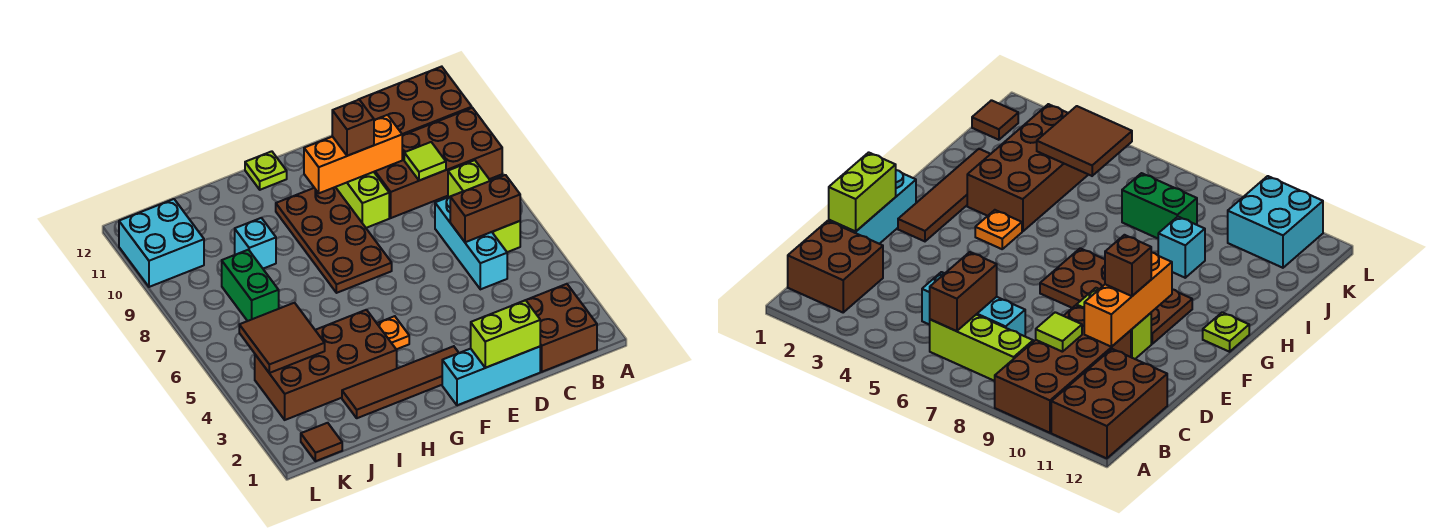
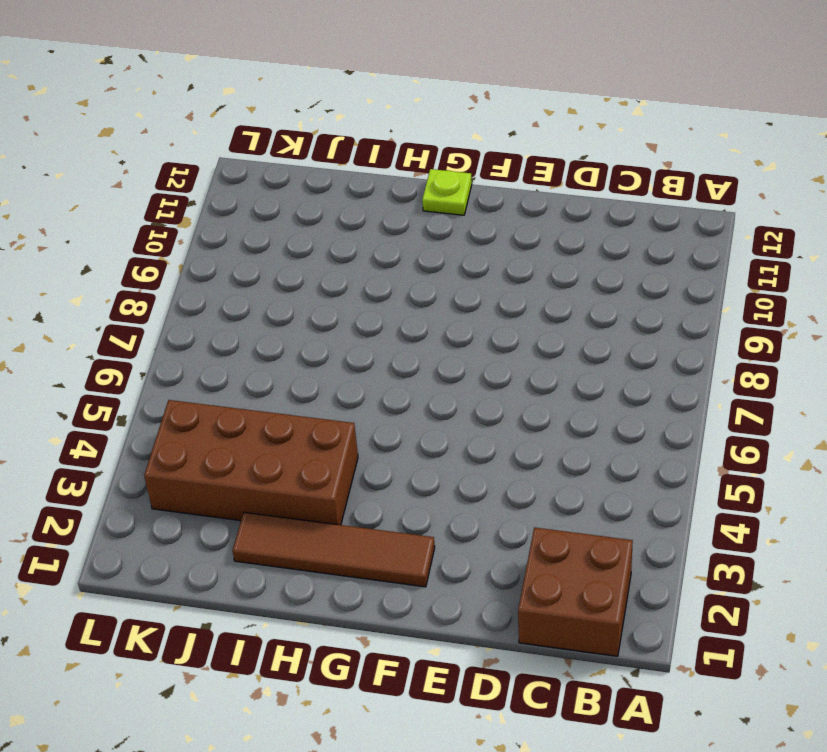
none -> brown brick A9:D10 level 1
none -> brown brick A11:C12 level 1
none -> lime brick B6:B8 level 1

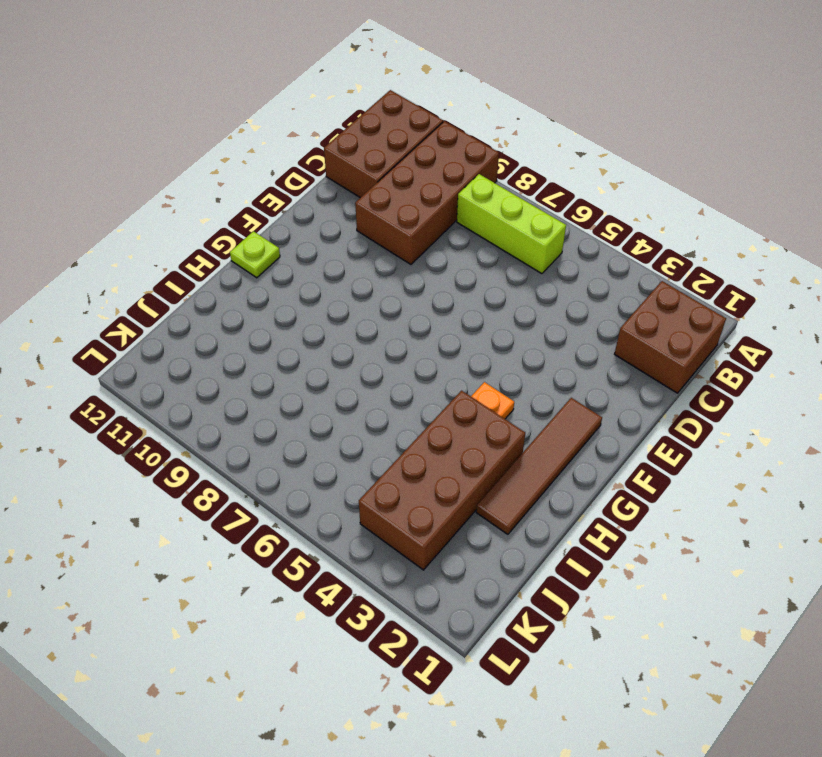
none -> cyan brick C5:C7 level 1
none -> cyan brick D1:F1 level 1
none -> lime brick E9:E10 level 1

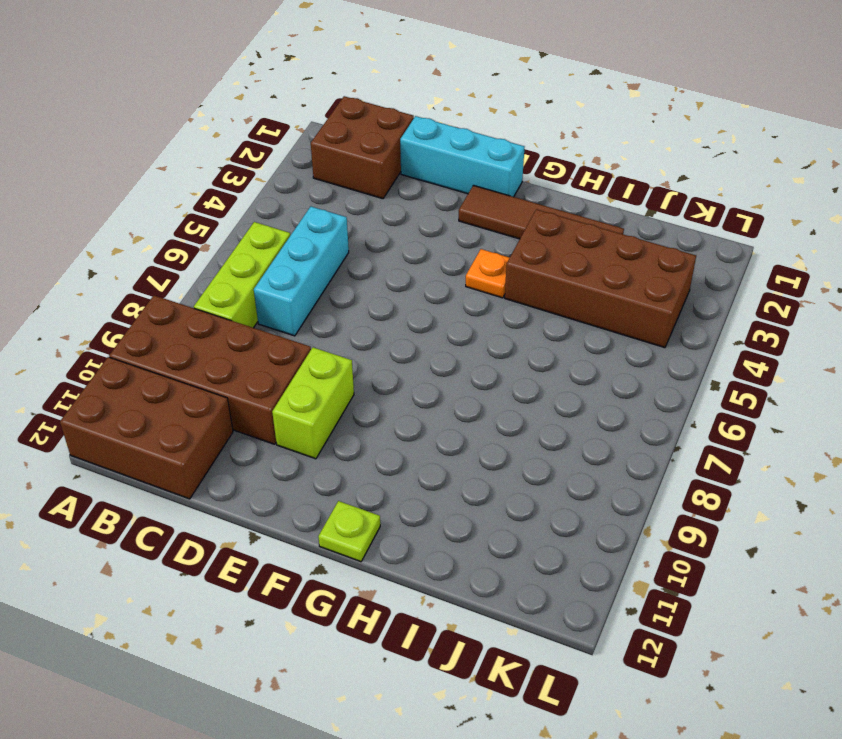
none -> brown plate F7:G10 level 1
none -> cyan brick I9 level 1
none -> green brick J7:J8 level 1

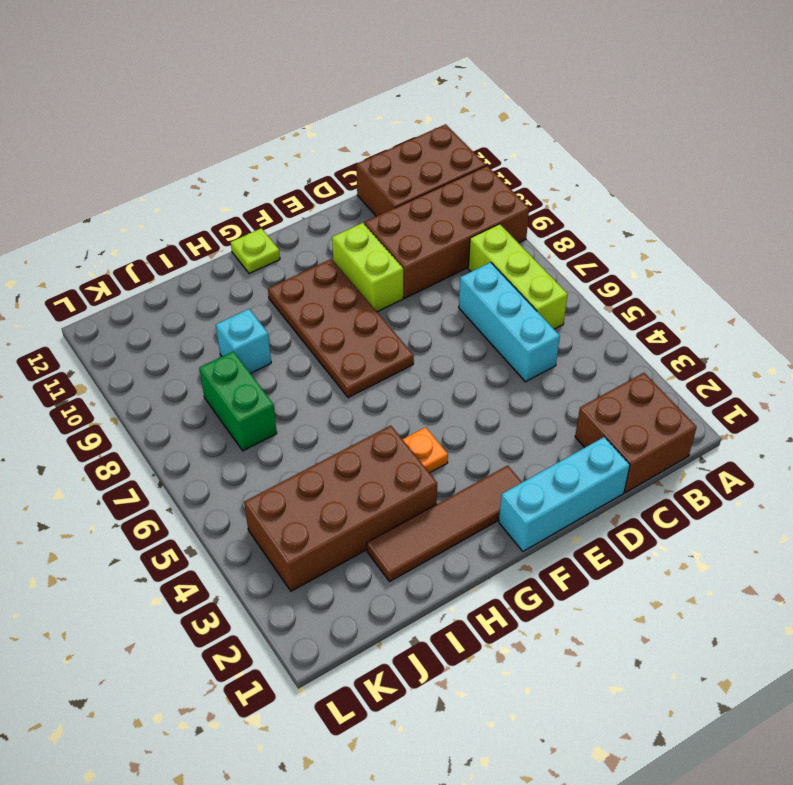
none -> brown tile K1 level 1
none -> cyan brick K10:L11 level 1
none -> brown brick B6:C6 level 2

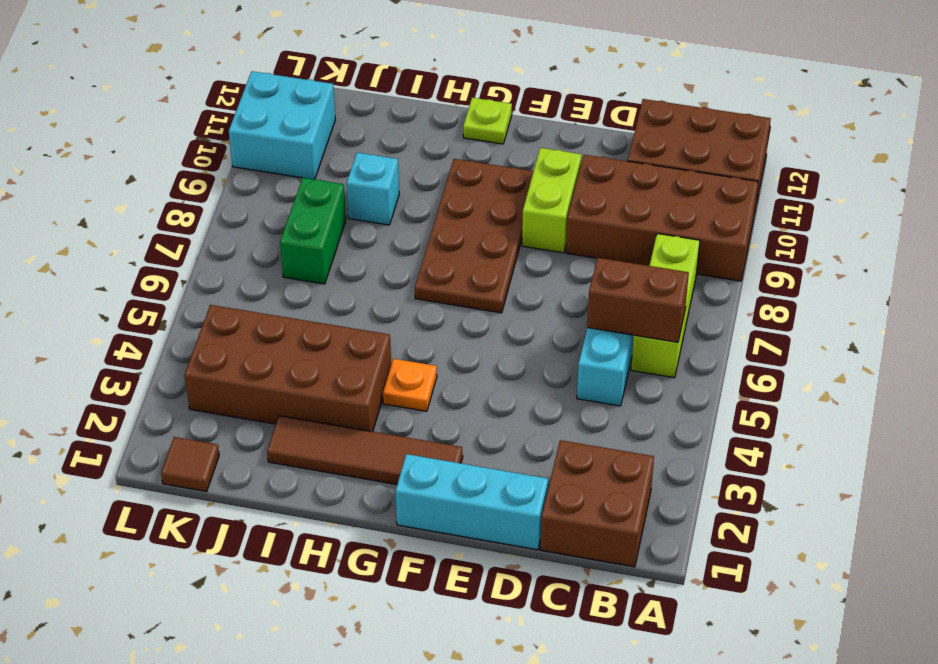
none -> lime tile C9 level 2
none -> lime brick D1:E1 level 2
none -> orange brick D10:F10 level 2

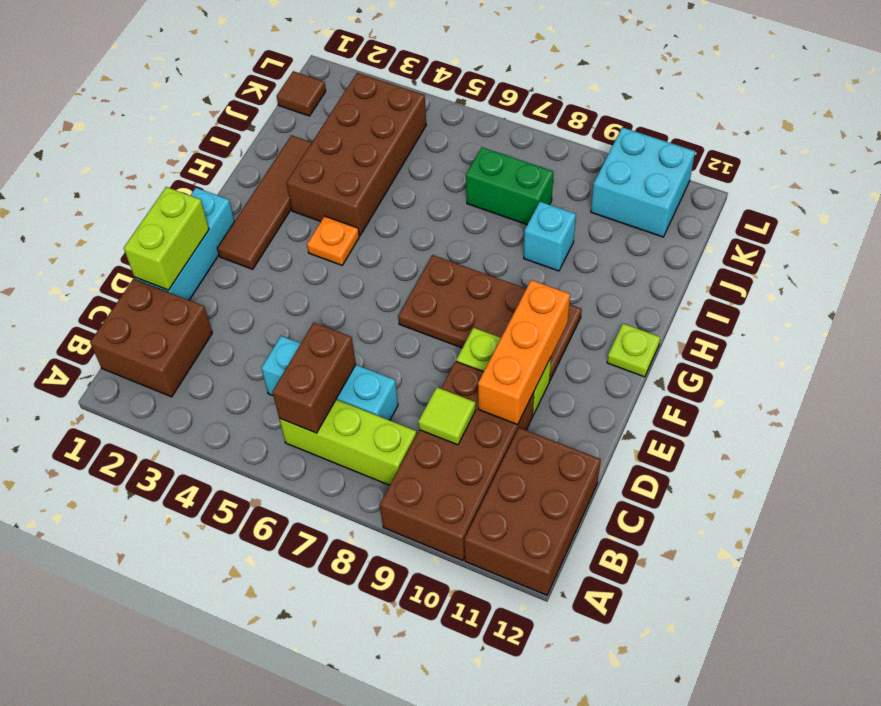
none -> brown tile J4:K5 level 2
none -> brown brick E10 level 3

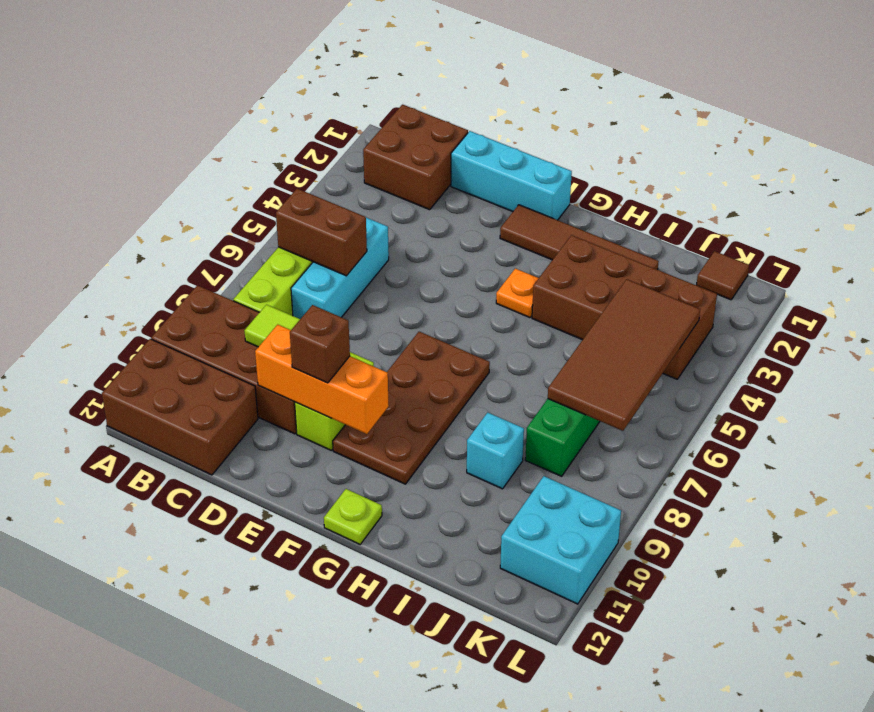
brown tile J4:K7 level 2 -> brown tile J4:K5 level 2
none -> lime brick D1:E1 level 2

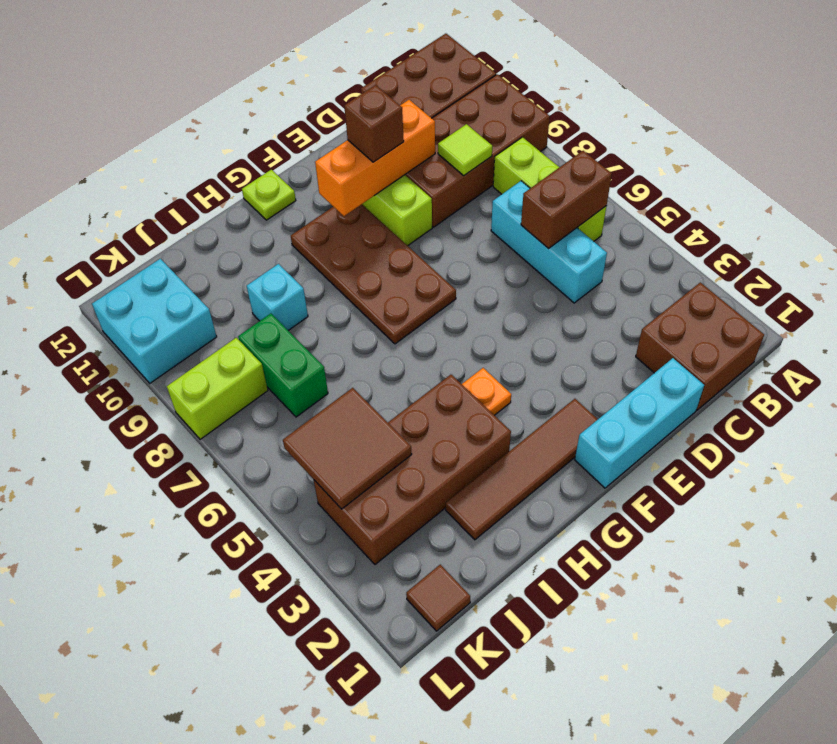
lime brick K8:L8 level 1 -> lime brick D1:E1 level 2

